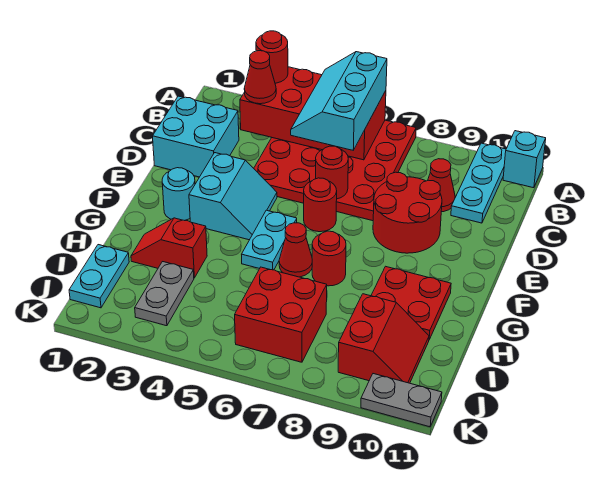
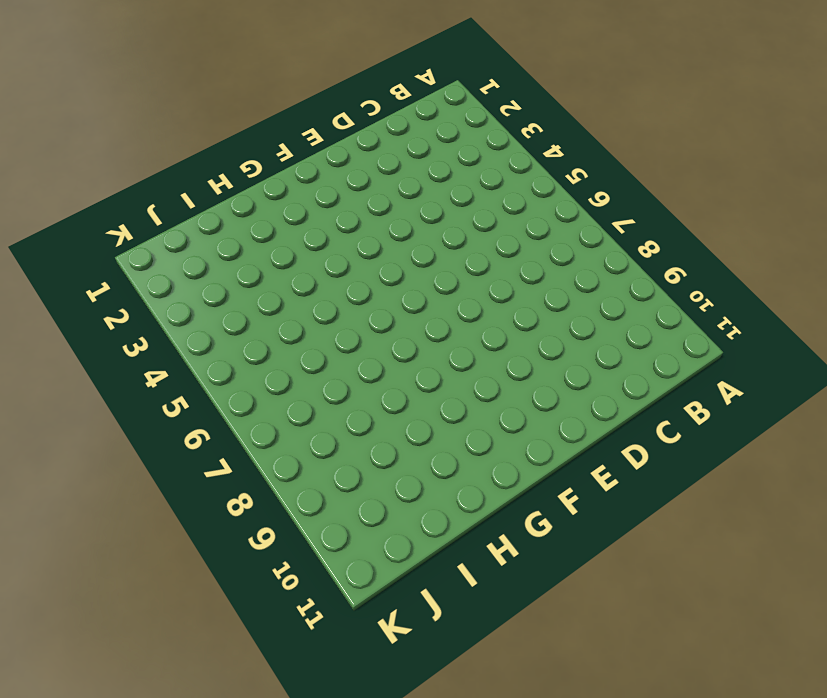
none -> red plate A4:D7 level 1
none -> cyan plate A10:C10 level 1
none -> cyan brick A11 level 1

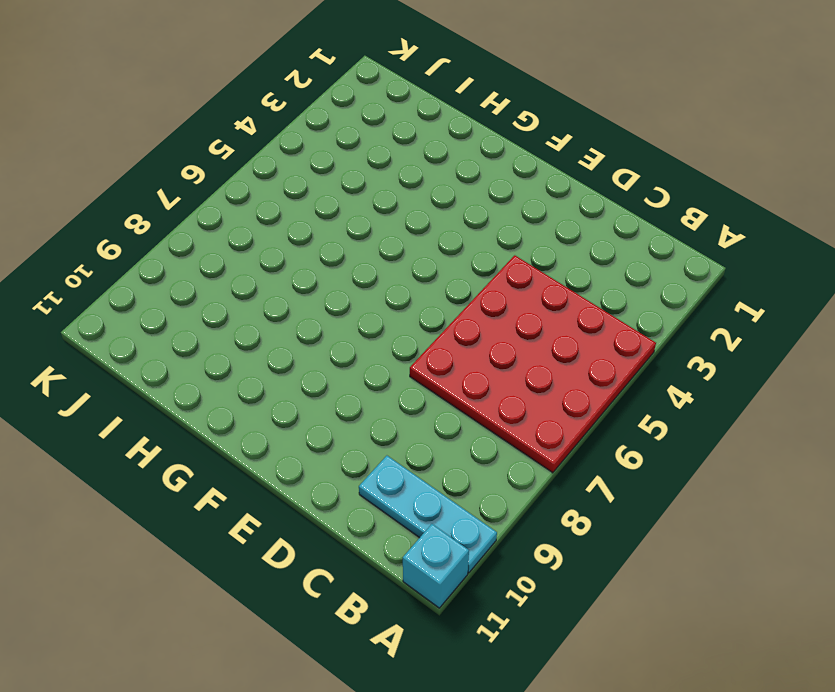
none -> cyan brick C1:D2 level 1
none -> red cone C9 level 1
none -> red round brick D8:E9 level 1

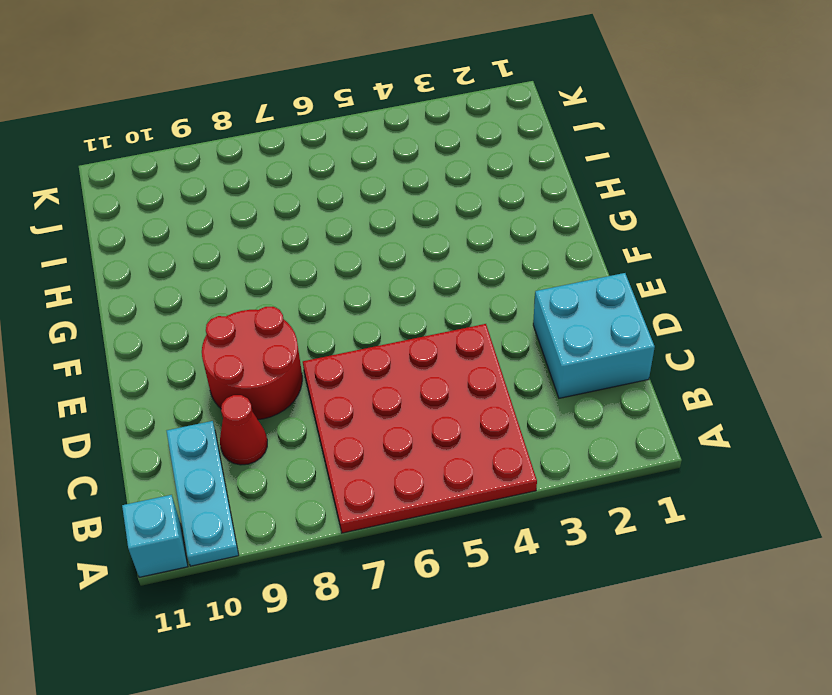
none -> cyan slope E3:F4 level 1 top 3
none -> red round brick E6 level 1
none -> cyan round brick F2 level 1

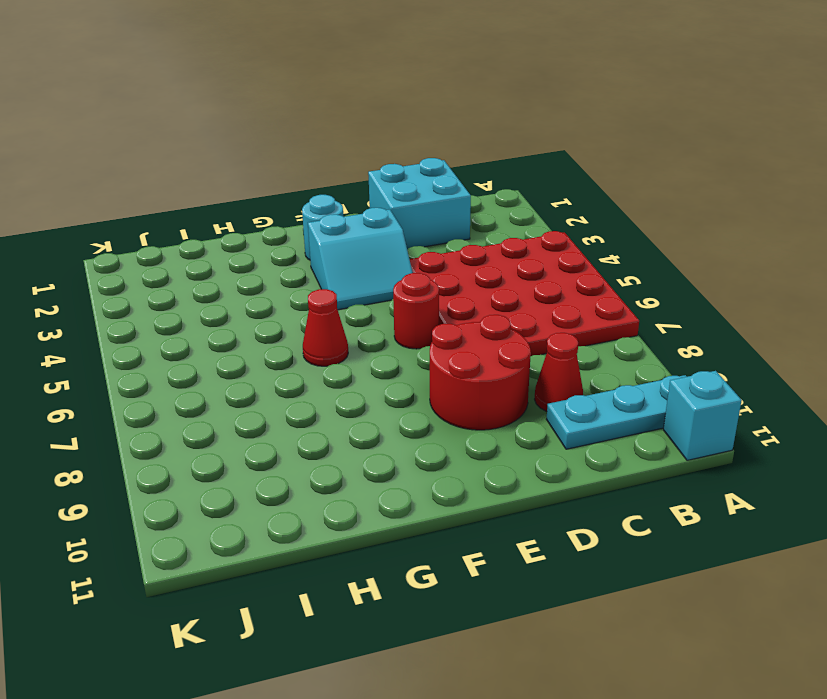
none -> cyan plate F5:G5 level 1
none -> red round brick G7 level 1
none -> red plate G9:H10 level 1

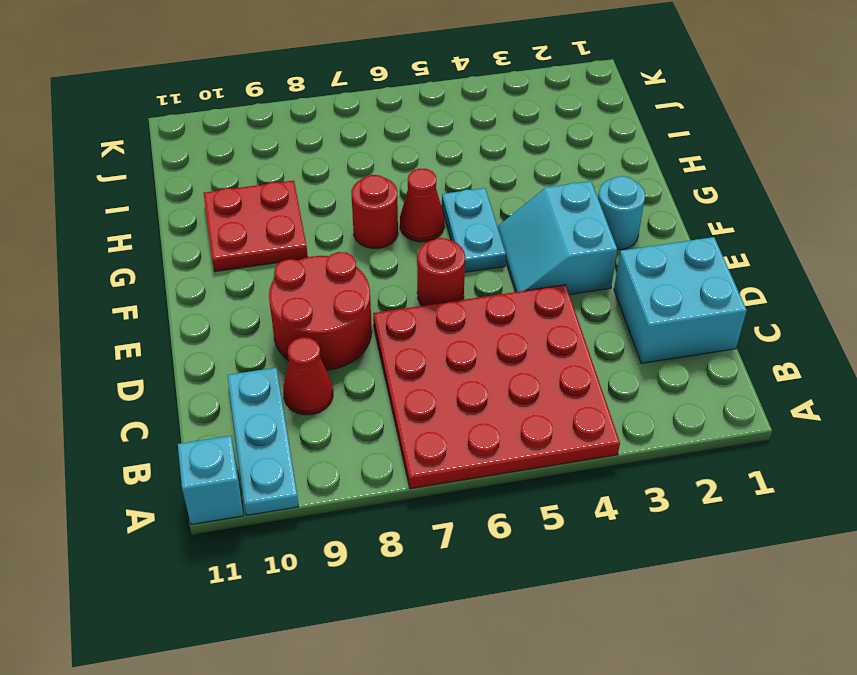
none -> red slope H2:H3 level 1 top 3
none -> cyan plate I1:J1 level 1
none -> grey plate I3:J3 level 1

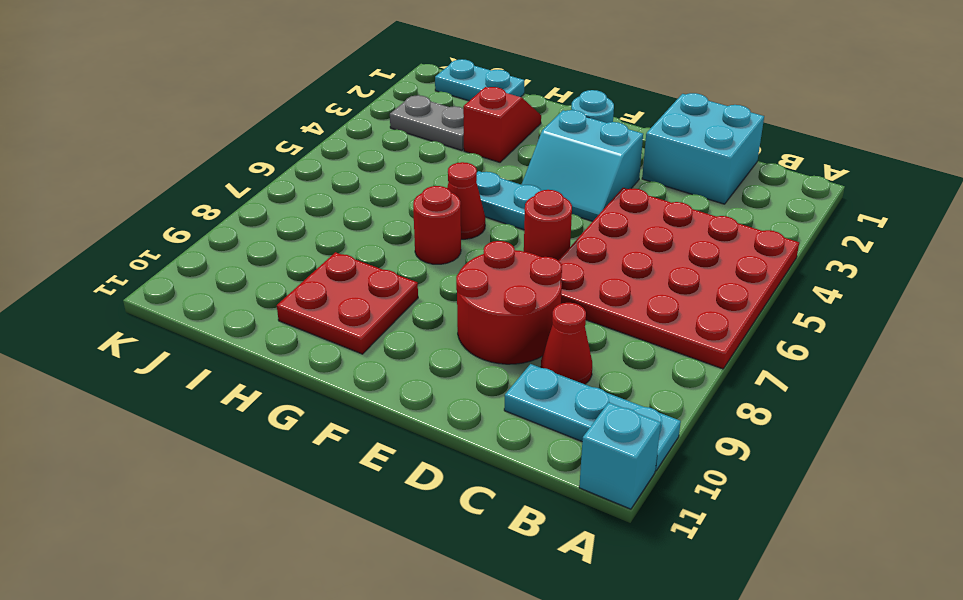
none -> red brick I6:J7 level 1
none -> red slope I9:J10 level 1 top 9
none -> grey plate K10:K11 level 1

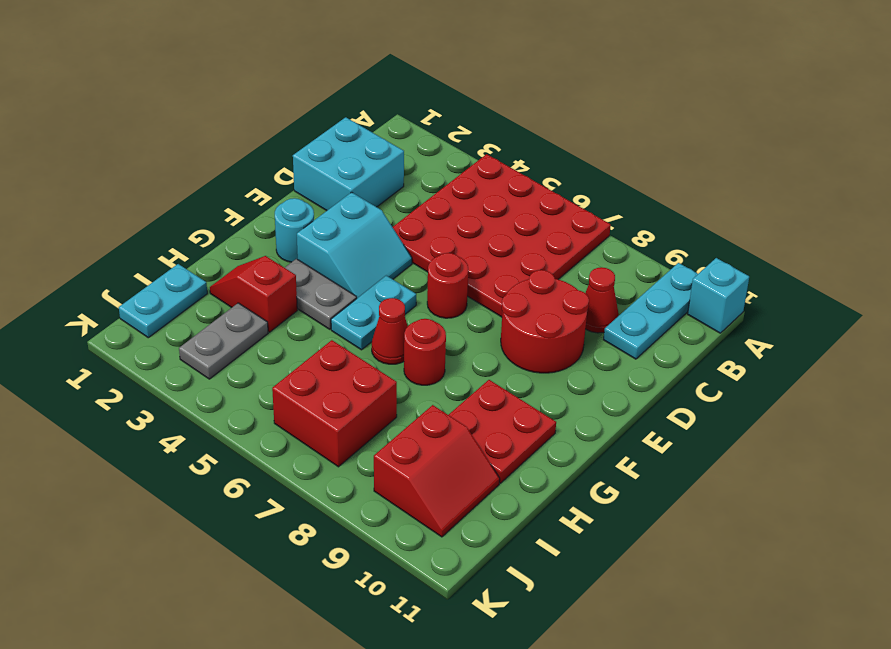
grey plate G3:G4 level 1 -> grey plate K10:K11 level 1
none -> red brick A3:B6 level 2
none -> red round brick D6 level 2
none -> red round brick A3 level 3

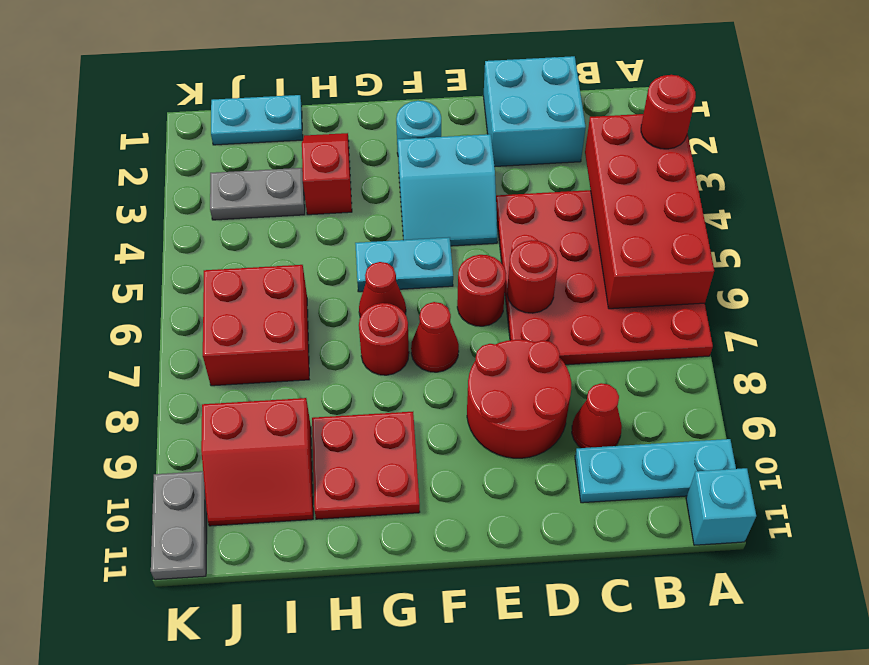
red cone F7 level 1 -> red cone B3 level 3
none -> cyan slope A5:C6 level 3 top 6

